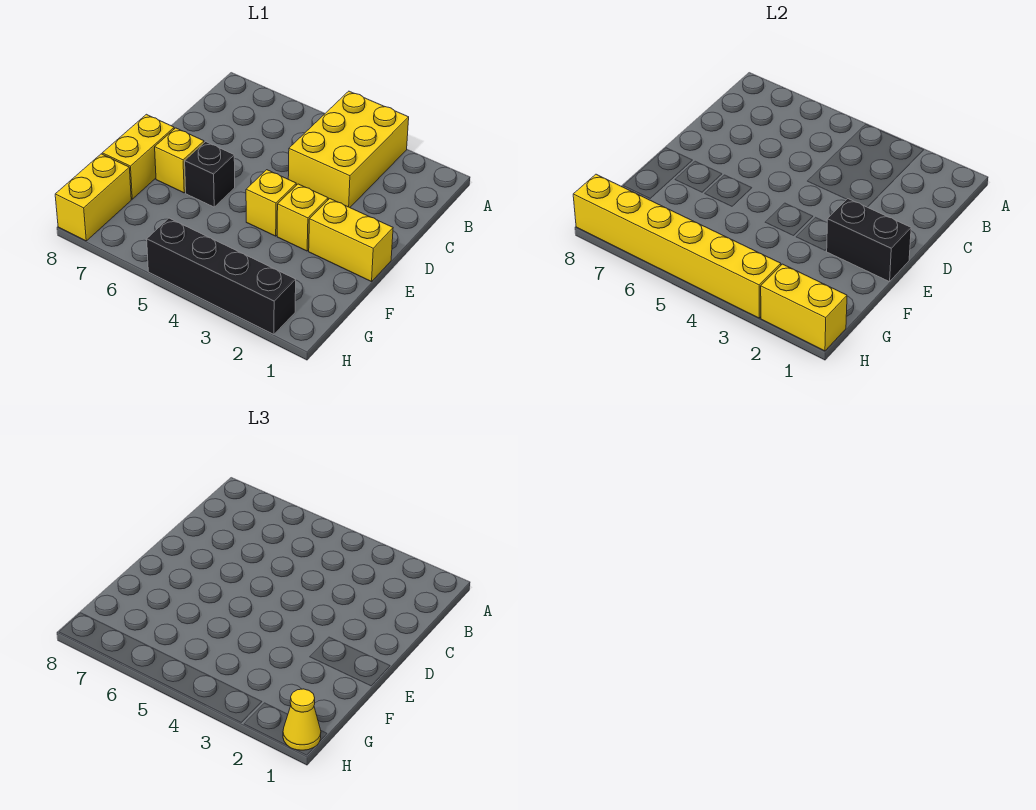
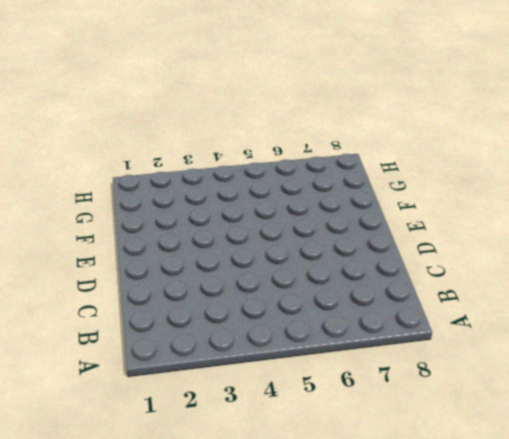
none -> yellow brick A3:C4 level 1
none -> yellow brick E1:E2 level 1
none -> yellow brick E3 level 1

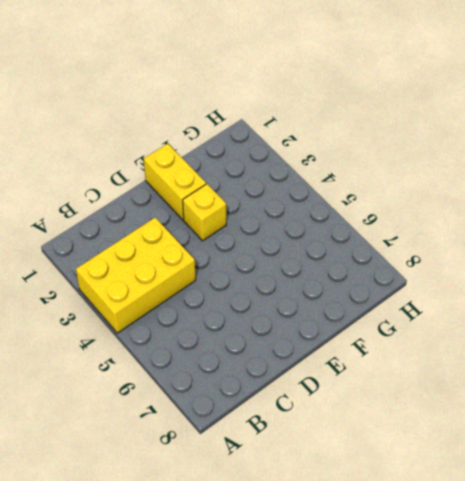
none -> yellow brick E4 level 1
none -> black brick E6 level 1
none -> yellow brick E7 level 1

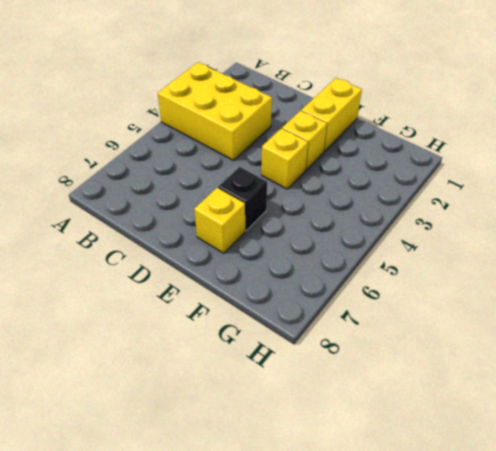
none -> yellow brick E8:F8 level 1
none -> yellow brick G8:H8 level 1
none -> black brick H2:H5 level 1

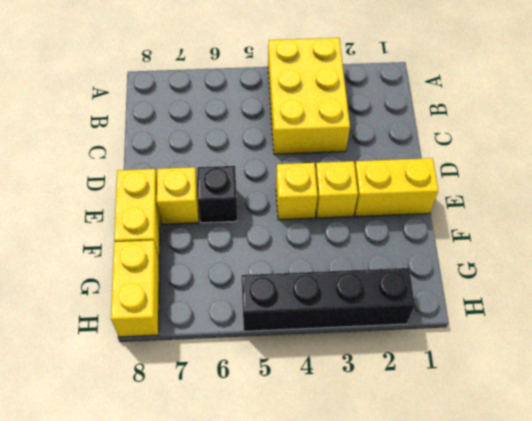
none -> black brick E1:E2 level 2
none -> yellow brick H1:H2 level 2
none -> yellow brick H3:H8 level 2

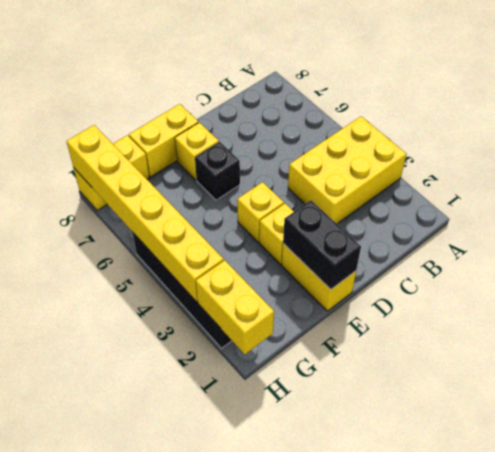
none -> yellow cone H1 level 3

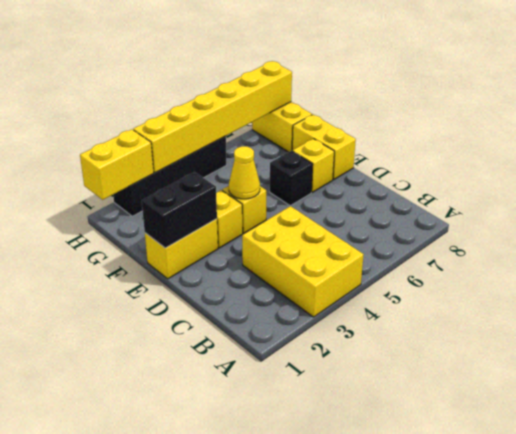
yellow cone E4 level 2 -> yellow cone H1 level 3

